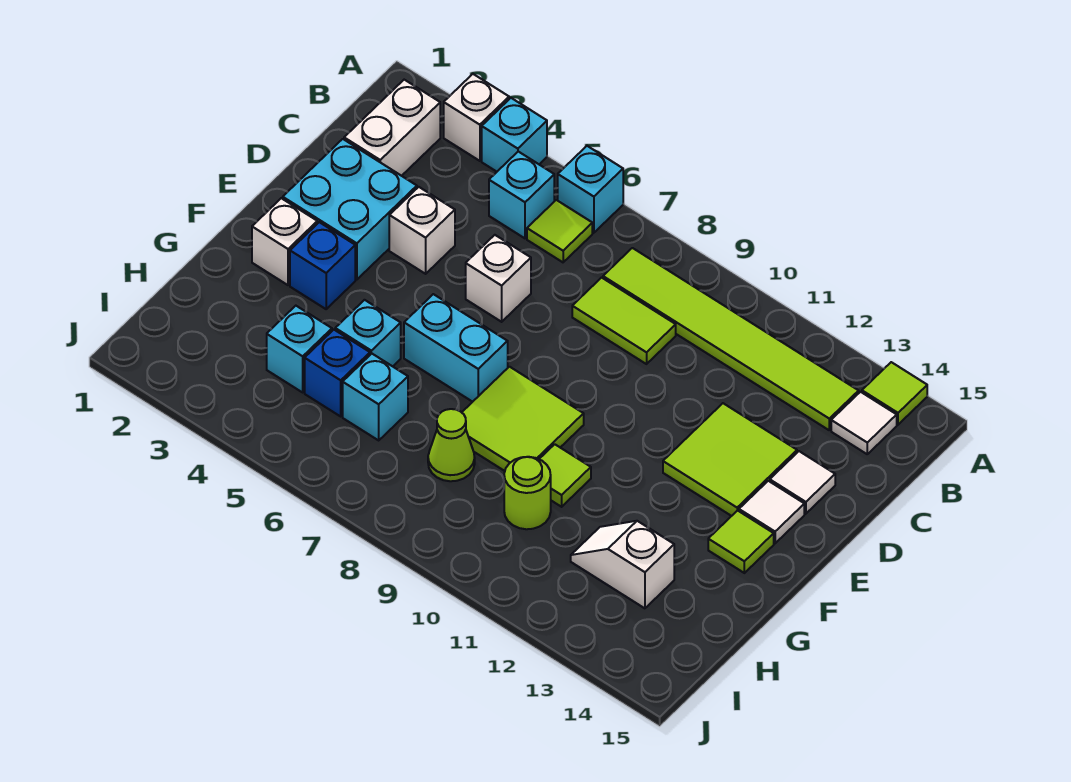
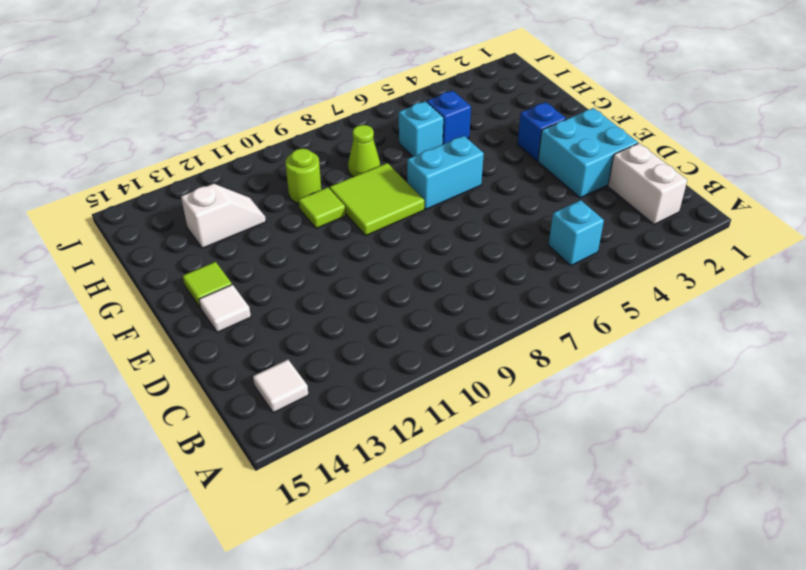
none -> white brick A3 level 1
none -> cyan brick A4 level 1
none -> cyan brick A6 level 1

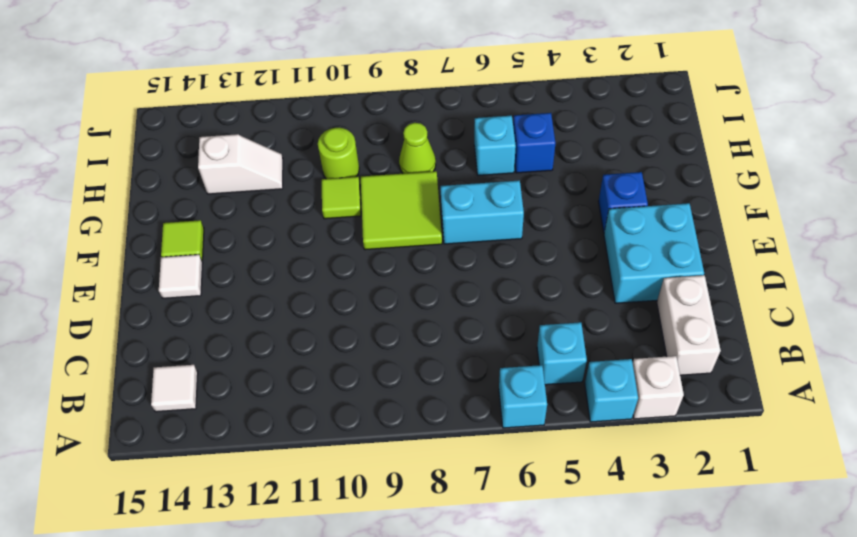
none -> lime tile A14 level 1
none -> lime tile B6 level 1
none -> lime tile B8:B13 level 1

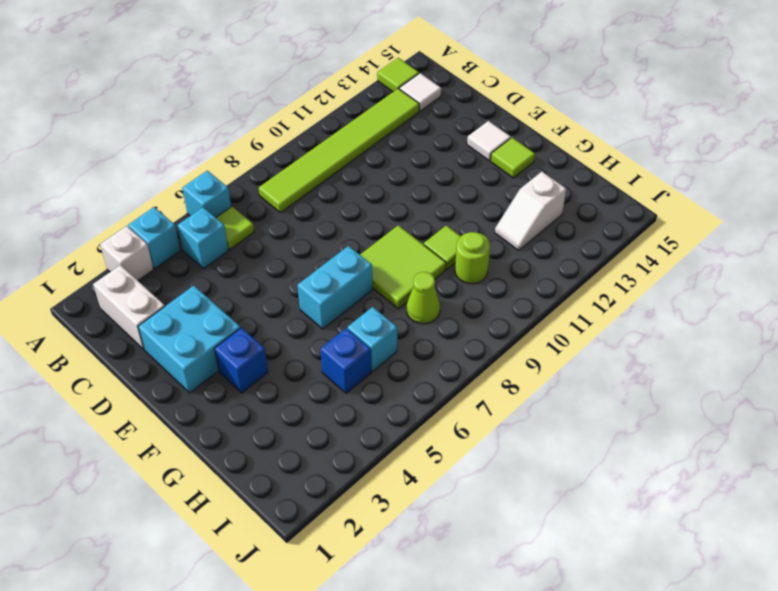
none -> lime tile C8:C9 level 1
none -> white brick D4 level 1
none -> white brick D6 level 1

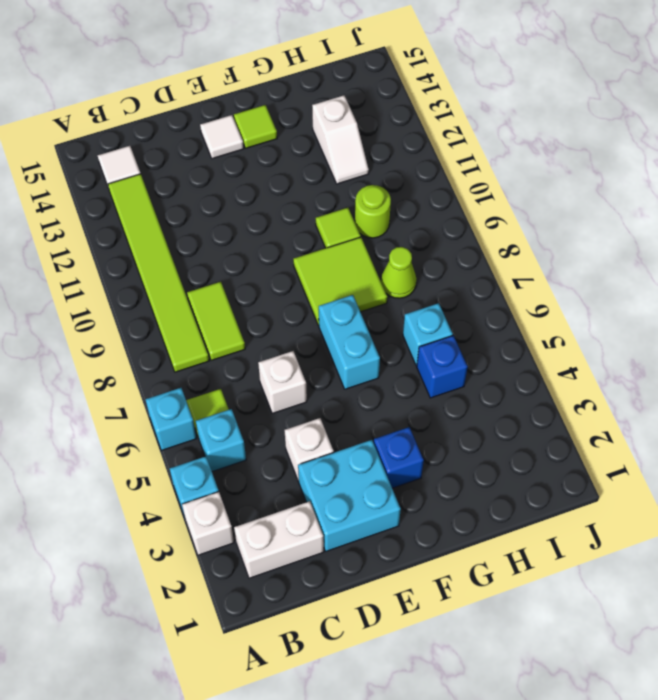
none -> lime tile A14 level 1
none -> lime tile D12:E13 level 1
none -> white tile D14 level 1

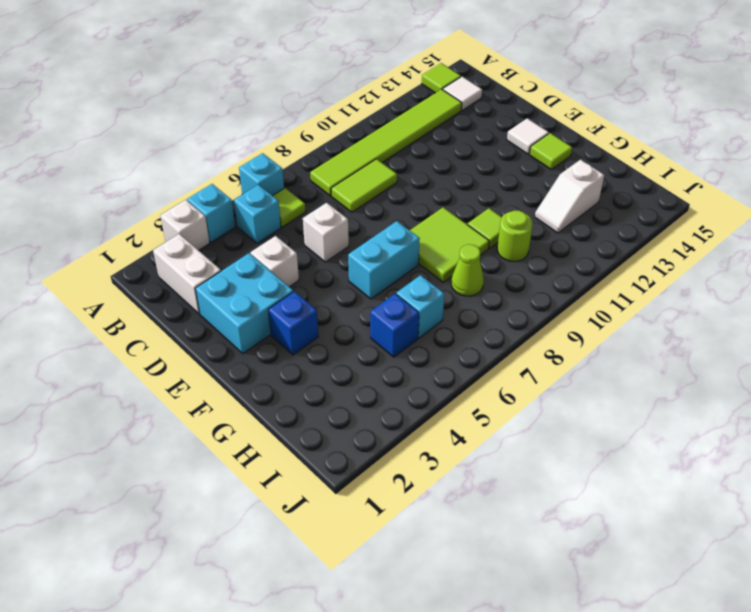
none -> lime tile D12:E13 level 1
none -> white tile D14 level 1
none -> white brick F2 level 1

